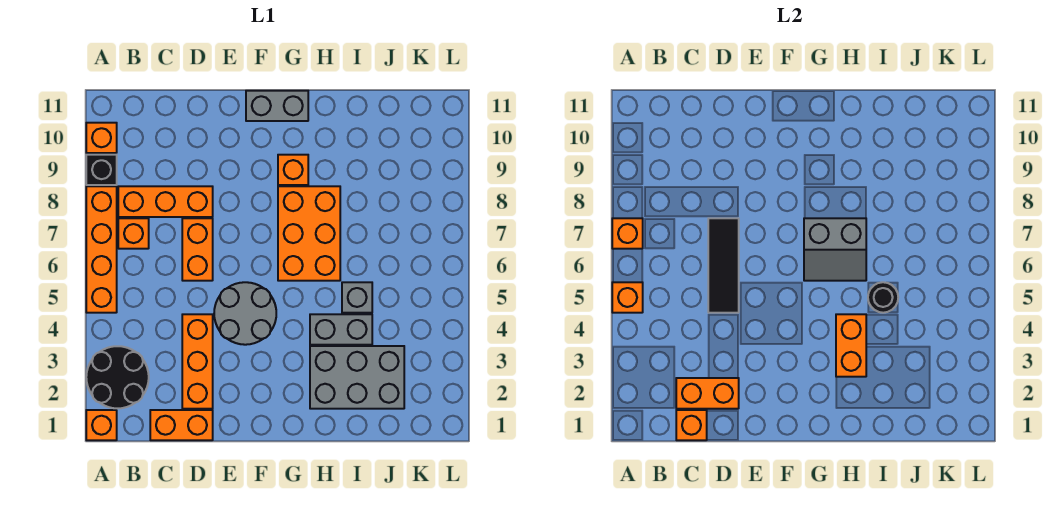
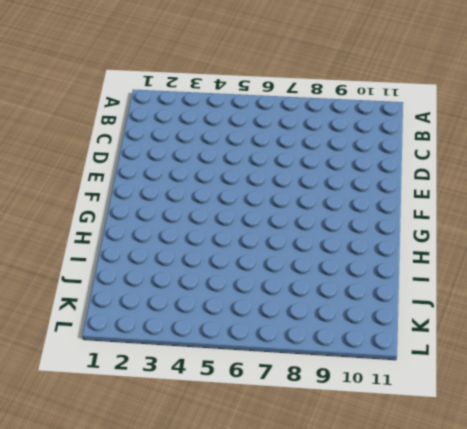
none -> orange brick A1 level 1
none -> black round brick A2:B3 level 1
none -> orange brick A5:A8 level 1

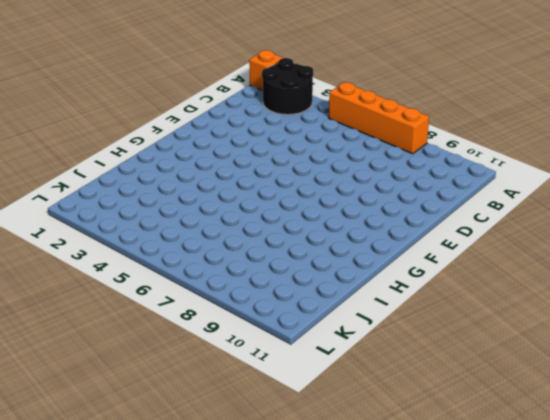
none -> black brick A9 level 1
none -> orange brick A10 level 1
none -> orange brick B7 level 1

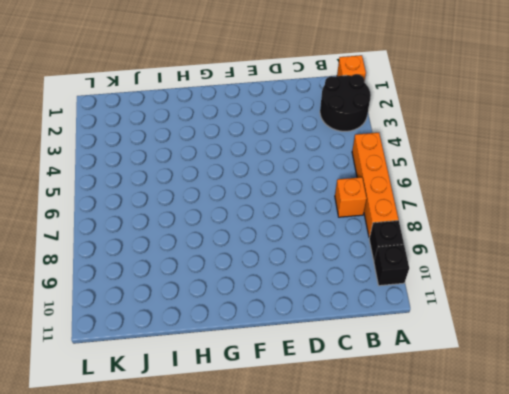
black brick A10 level 1 -> orange brick A10 level 1
none -> orange brick B8:D8 level 1
none -> orange brick C1:D1 level 1
none -> orange brick D2:D4 level 1

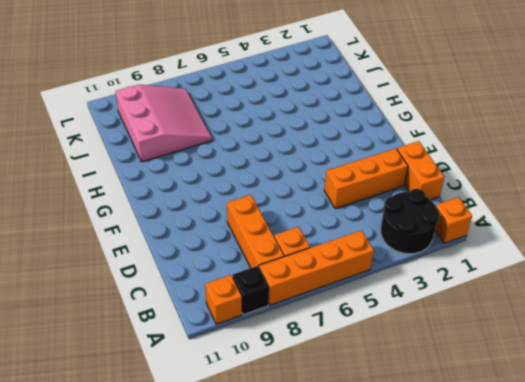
pink slope I8:K10 level 1 top 10 -> none
none -> orange brick D6:D7 level 1
none -> grey round brick E4:F5 level 1
none -> grey brick F11:G11 level 1

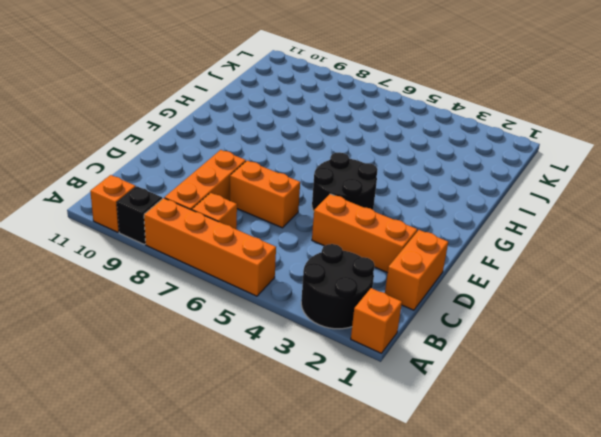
black round brick E4:F5 level 1 -> grey round brick E4:F5 level 1
none -> grey brick F11:G11 level 1
none -> orange brick G6:H8 level 1
none -> orange brick G9 level 1

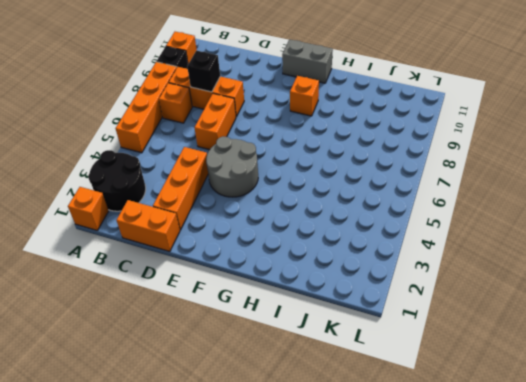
black brick C8 level 2 -> none
none -> orange brick G6:H8 level 1
none -> grey brick H2:J3 level 1
none -> grey brick H4:I4 level 1

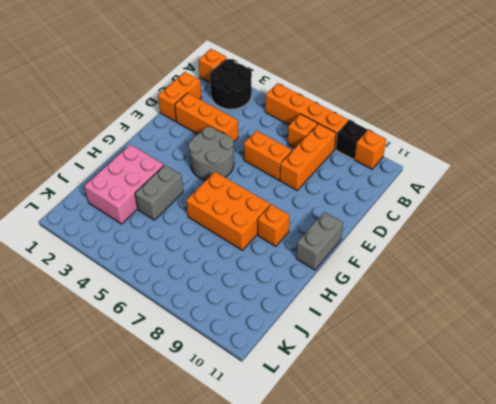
pink brick H2:J3 level 1 -> grey brick H2:J3 level 1
none -> grey brick I5 level 1
none -> orange brick A5 level 2
none -> orange brick A7 level 2

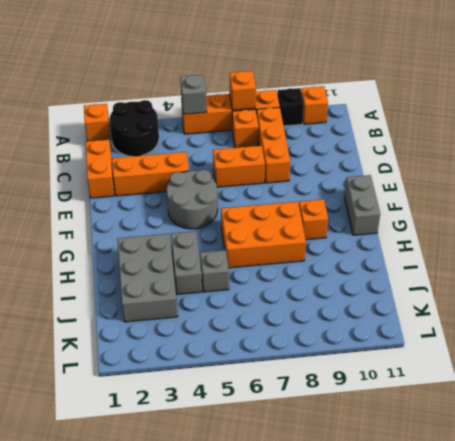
grey brick A5 level 2 -> orange brick A5 level 2
none -> orange brick C1 level 2
none -> orange brick C2:D2 level 2
none -> black tile D5:D7 level 2

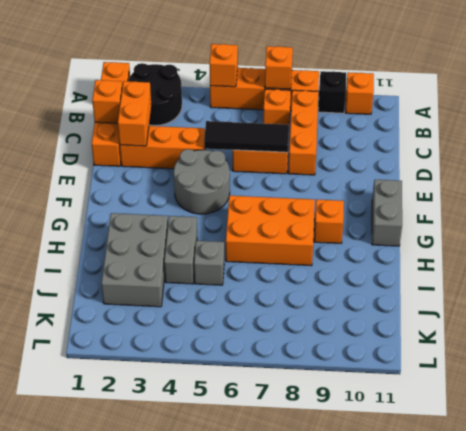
none -> grey slope G6:H7 level 2 top 7
none -> orange brick H3:H4 level 2
none -> black round brick I5 level 2

